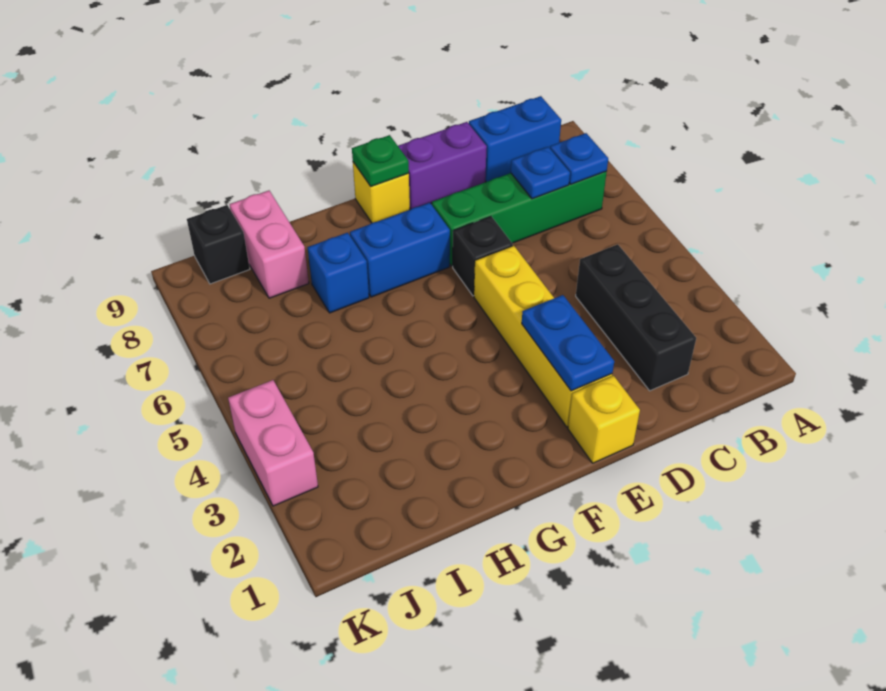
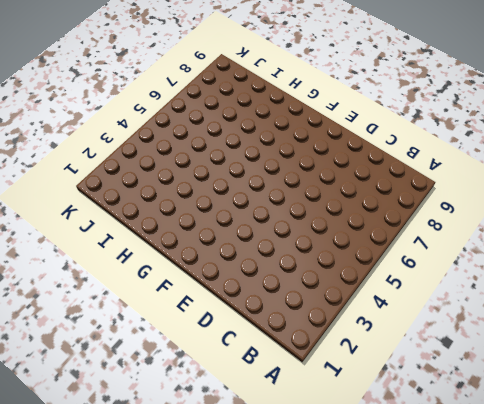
none -> green brick B7:E7 level 1
none -> blue brick B9:C9 level 1
none -> black brick C2:C4 level 1

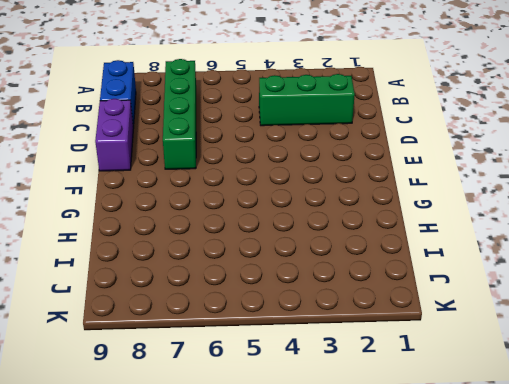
green brick C2:C4 level 1 -> black brick C2:C4 level 1
none -> yellow brick E1 level 1
none -> yellow brick E2:E5 level 1
none -> black brick E6 level 1

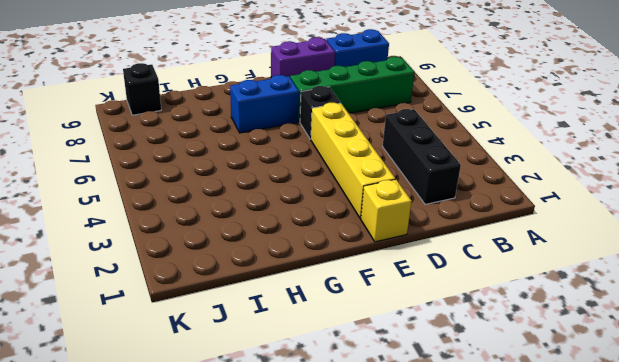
none -> yellow brick F9 level 1
none -> blue brick H7 level 1
none -> pink brick I8:I9 level 1

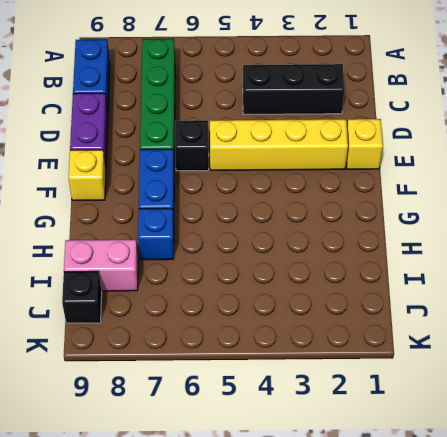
none -> pink brick K3:K4 level 1
none -> blue plate B7 level 2
none -> blue plate C7 level 2

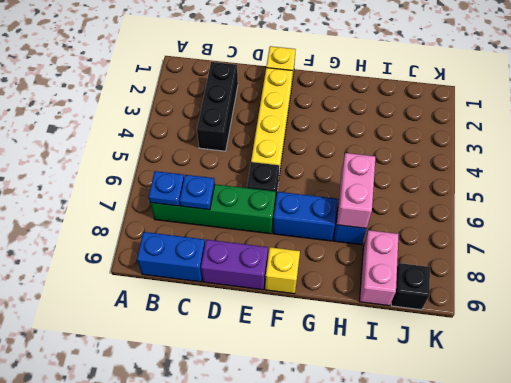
pink brick H6:H7 level 2 -> pink brick K3:K4 level 1
none -> blue plate E2:E3 level 2
none -> green plate F9 level 2

